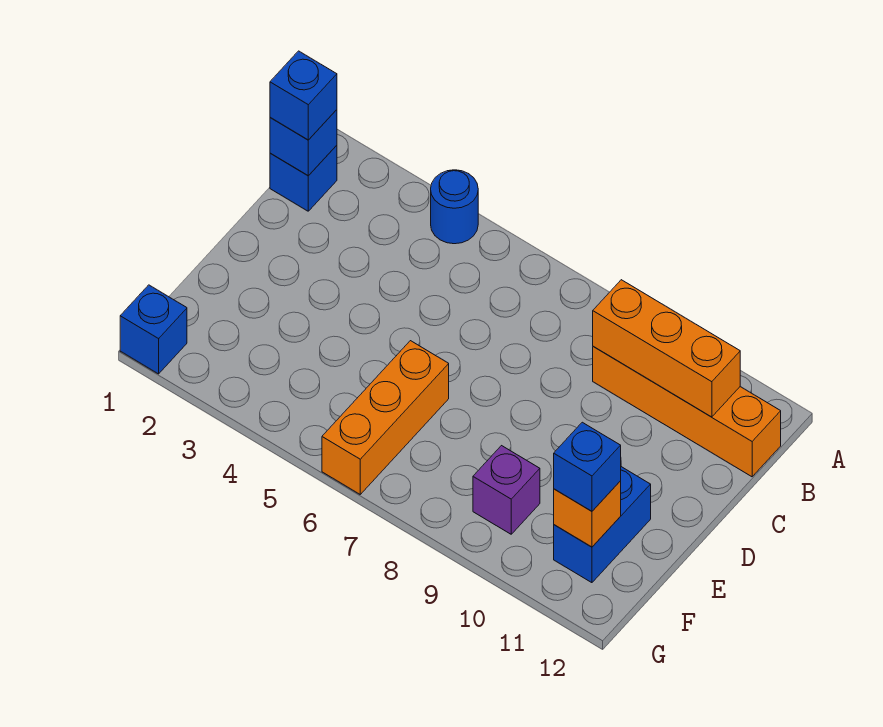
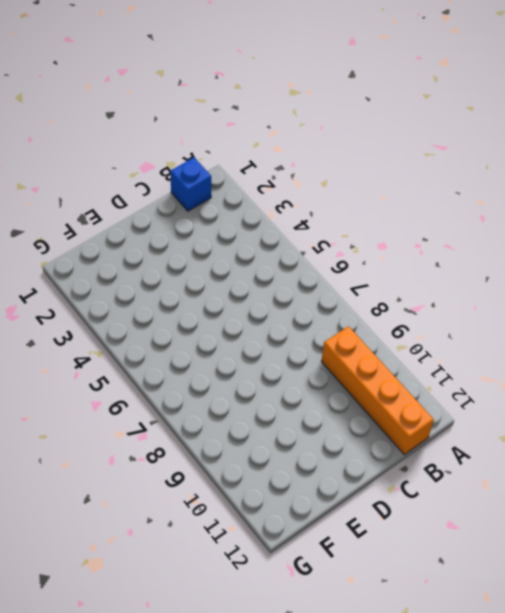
none -> blue round brick A4 level 1
none -> orange brick E6:G6 level 1
none -> blue brick E11:F11 level 1

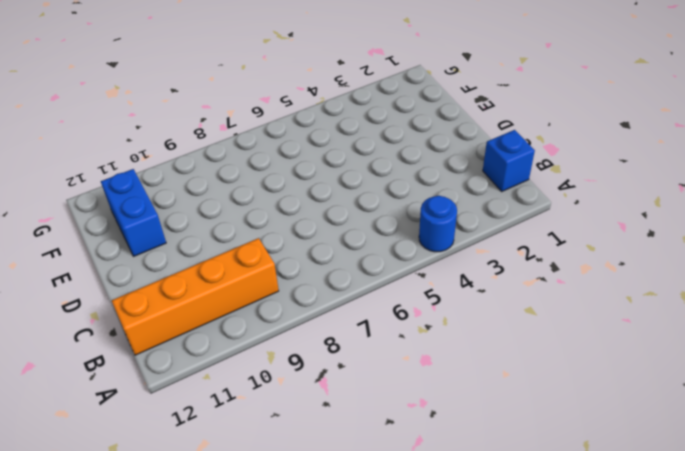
none -> orange brick E6:G6 level 1
none -> purple brick F9 level 1
none -> blue brick G1 level 1

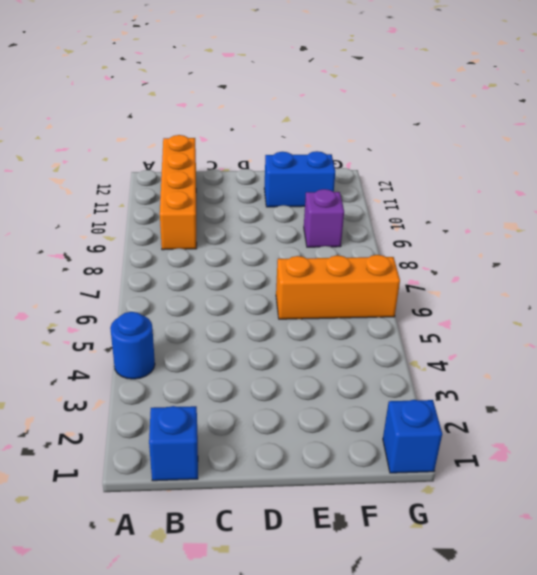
none -> blue brick B1 level 2
none -> orange brick B9:B11 level 2
none -> orange brick F11 level 2

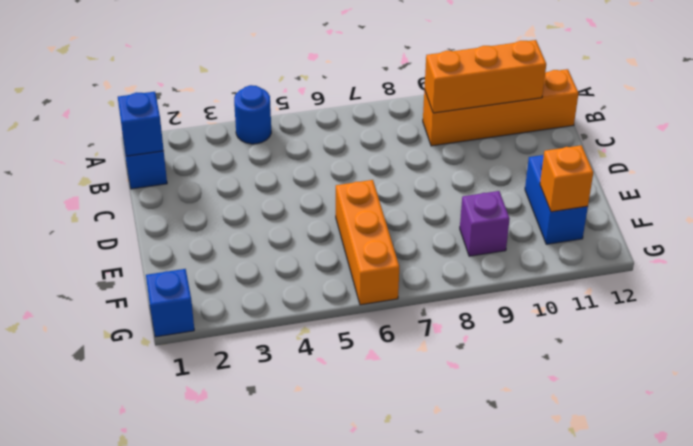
none -> blue brick B1 level 3
none -> blue brick F11 level 3

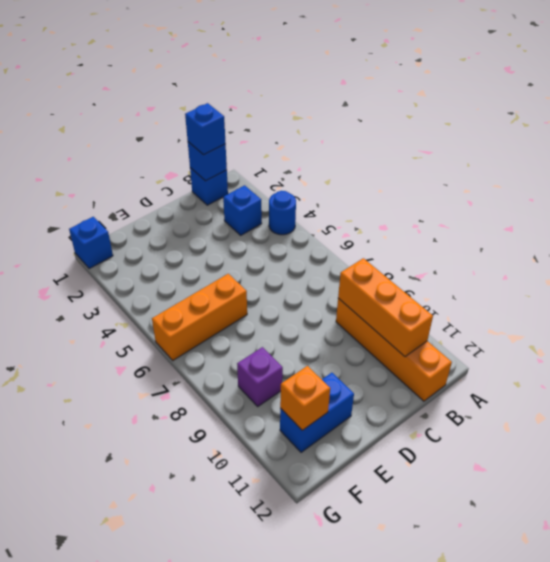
blue brick B3 level 1 -> blue brick F11 level 3

